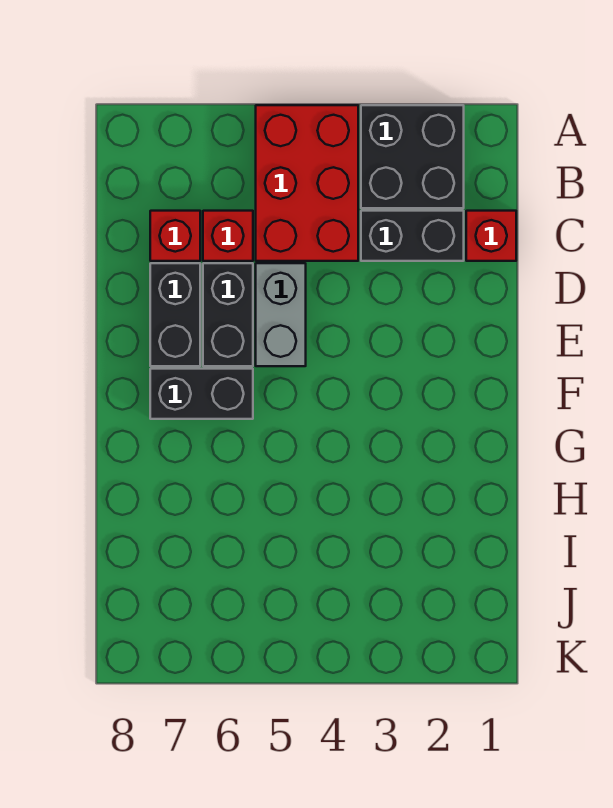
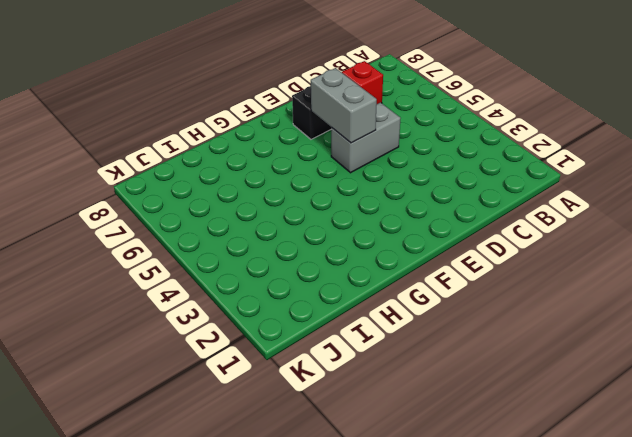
grey brick E5:E6 level 2 -> none
none -> black brick A2:B3 level 1
none -> red brick A4:C5 level 1

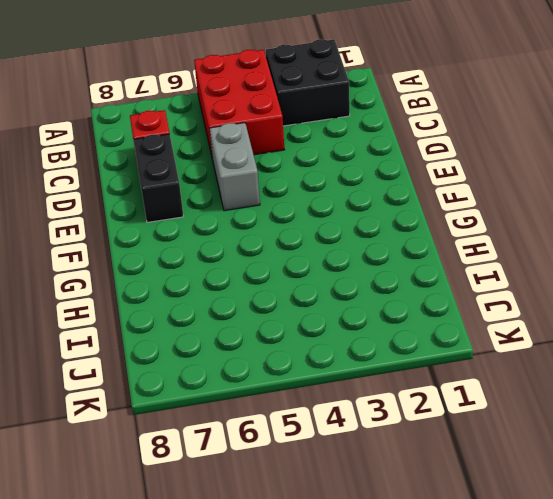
none -> red brick C1 level 1
none -> black brick C2:C3 level 1

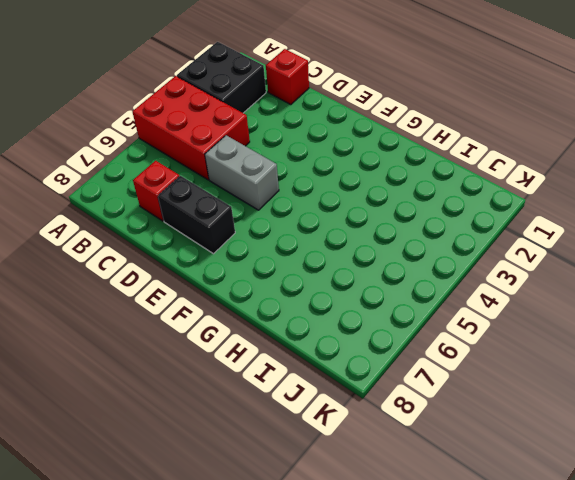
none -> black brick C2:C3 level 1
none -> red brick C6 level 1

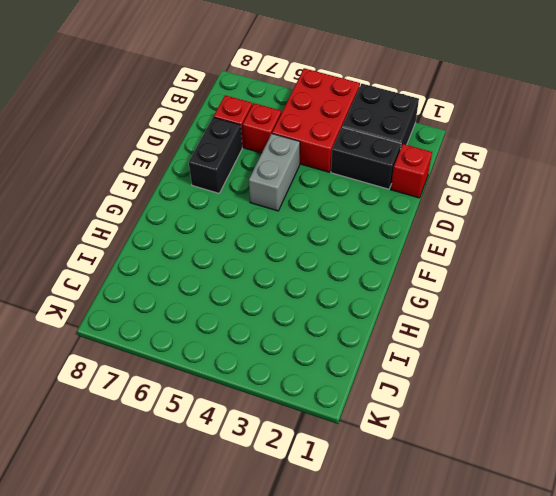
none -> black brick D6:E6 level 1
none -> black brick F6:F7 level 1

